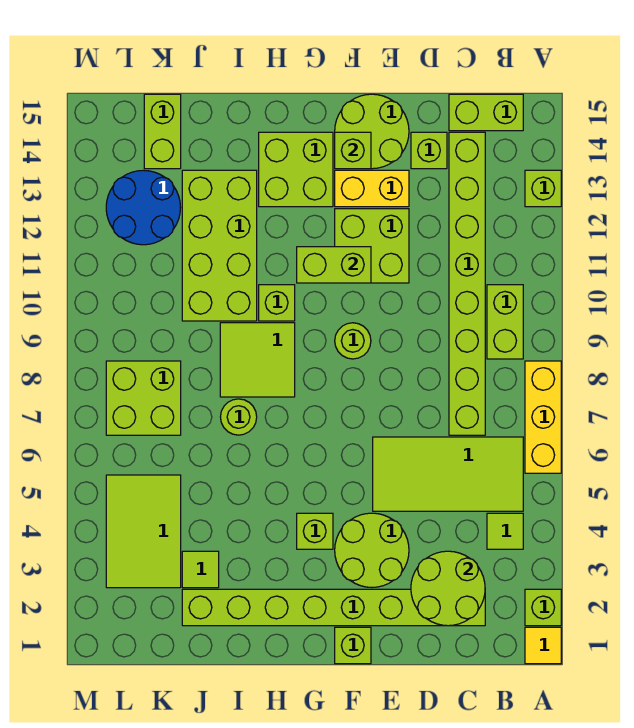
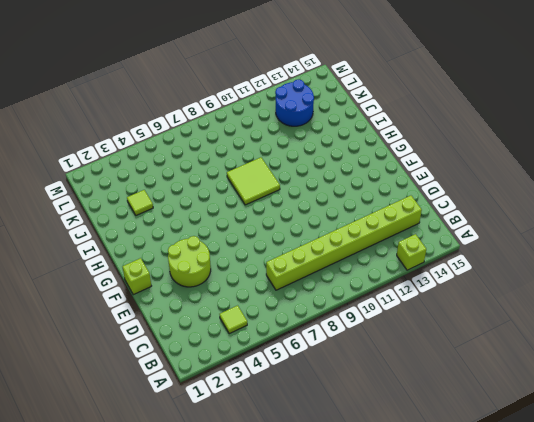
none -> yellow tile A1 level 1
none -> lime brick A2 level 1
none -> yellow brick A6:A8 level 1
none -> lime tile B5:E6 level 1

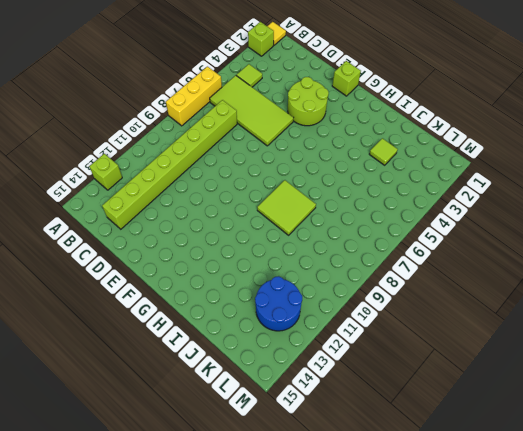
none -> lime brick B9:B10 level 1
none -> lime brick B15:C15 level 1
none -> lime brick C2:J2 level 1
none -> lime brick D14 level 1

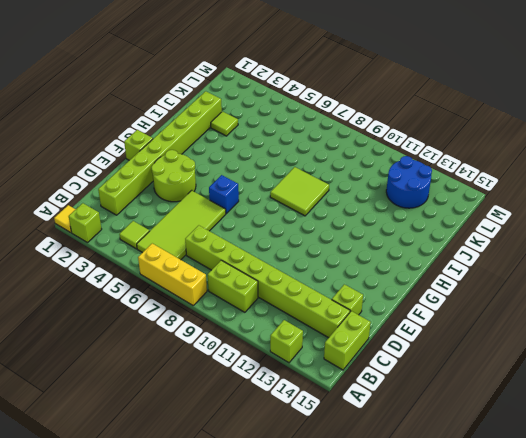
blue brick F6 level 1 -> none
none -> lime brick E11:F12 level 1
none -> yellow brick E13:F13 level 1
none -> lime round brick E14:F15 level 1
none -> lime round brick F9 level 1

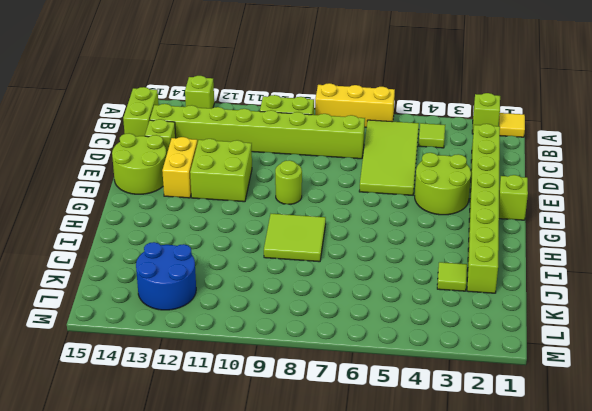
none -> lime brick G4 level 1
none -> lime brick G13:H14 level 1
none -> lime brick H10 level 1
none -> lime round brick I7 level 1

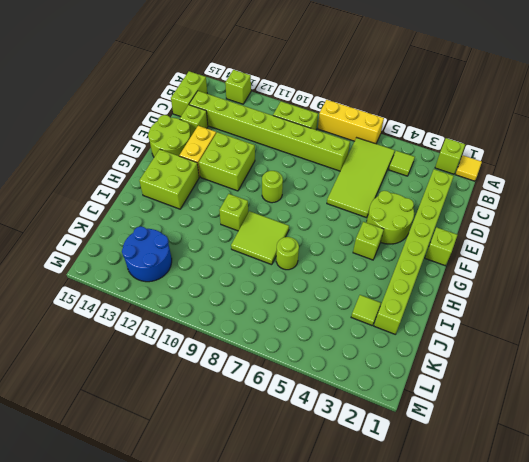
none -> lime brick I10:J13 level 1
none -> lime tile K3:L5 level 1
none -> lime brick K7:L8 level 1
none -> lime brick K14:K15 level 1

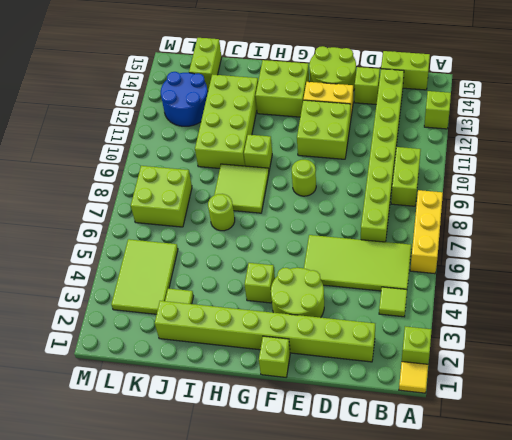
none -> lime round brick C2:D3 level 2
none -> lime brick F11:G11 level 2
none -> lime brick F14 level 2

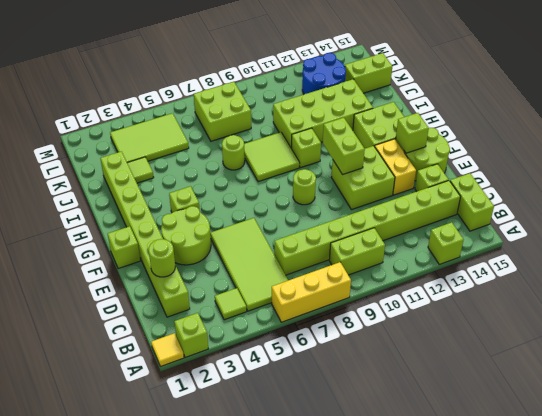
lime round brick D2 level 2 -> lime round brick C2:D3 level 2

